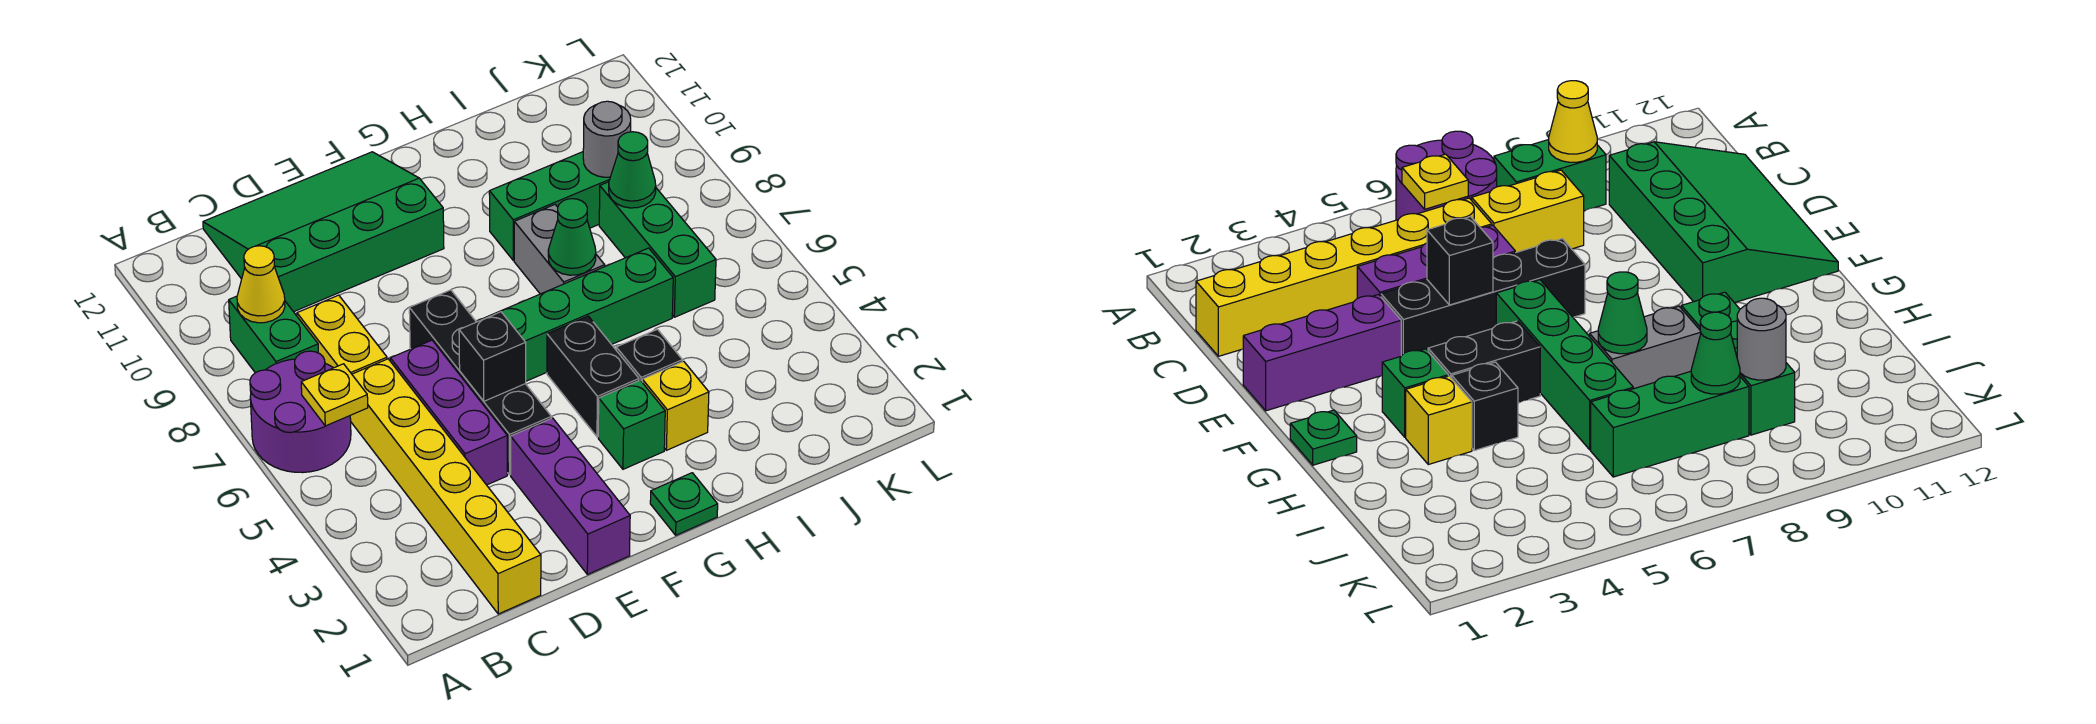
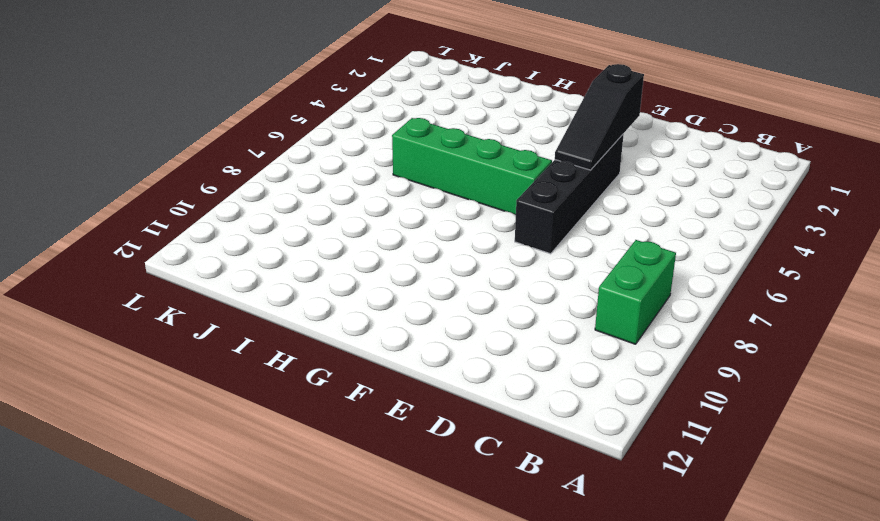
black slope E3:E5 level 2 top 3 -> black brick E5 level 2
none -> purple round brick A6:B7 level 1
none -> yellow brick C1:C6 level 1
none -> yellow brick C7:C8 level 1

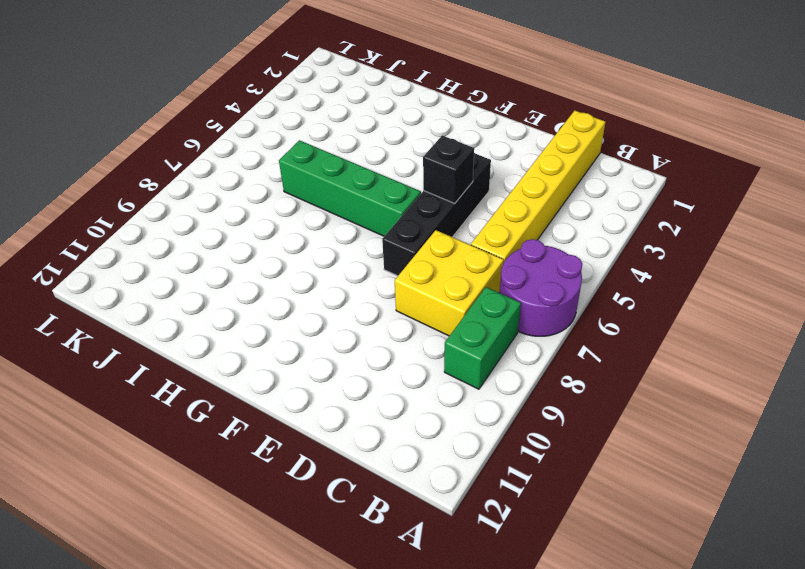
yellow brick C7:D8 level 1 -> yellow brick C7:C8 level 1
none -> green slope C10:F12 level 1 top 10
none -> purple brick D4:D6 level 1
none -> purple brick E1:E3 level 1

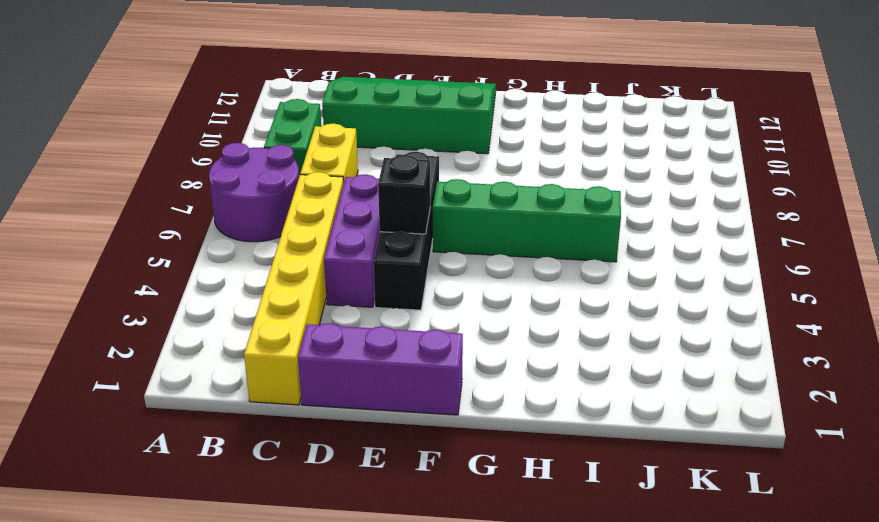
purple brick D1:F1 level 1 -> purple brick E1:E3 level 1
none -> green plate G1 level 1
none -> green brick G3 level 1
none -> black brick G4:G5 level 1

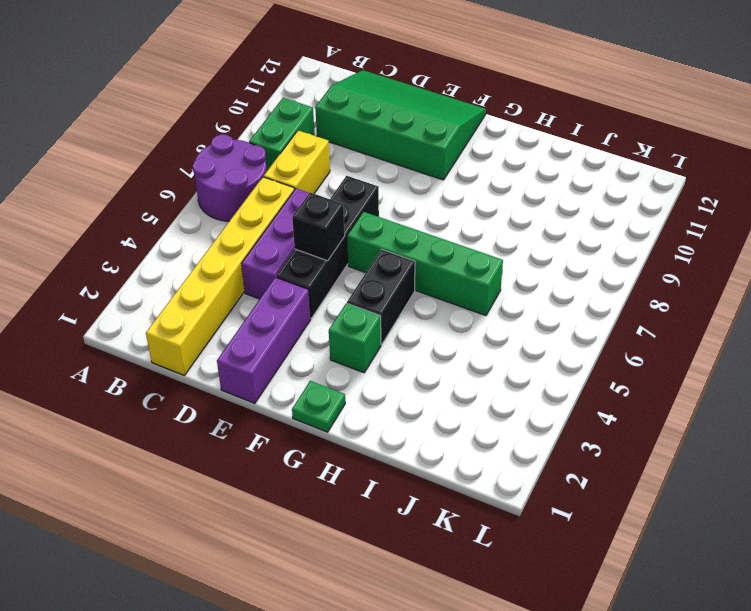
none -> yellow brick H3 level 1
none -> black brick H4 level 1
none -> grey brick H7:H8 level 1

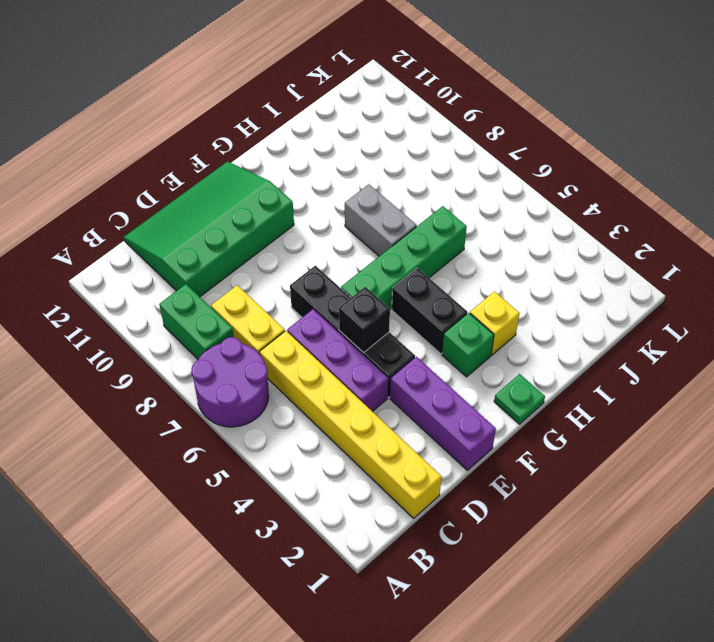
none -> black brick H4 level 1
none -> green brick H9:J9 level 1
none -> green brick J6:J8 level 1

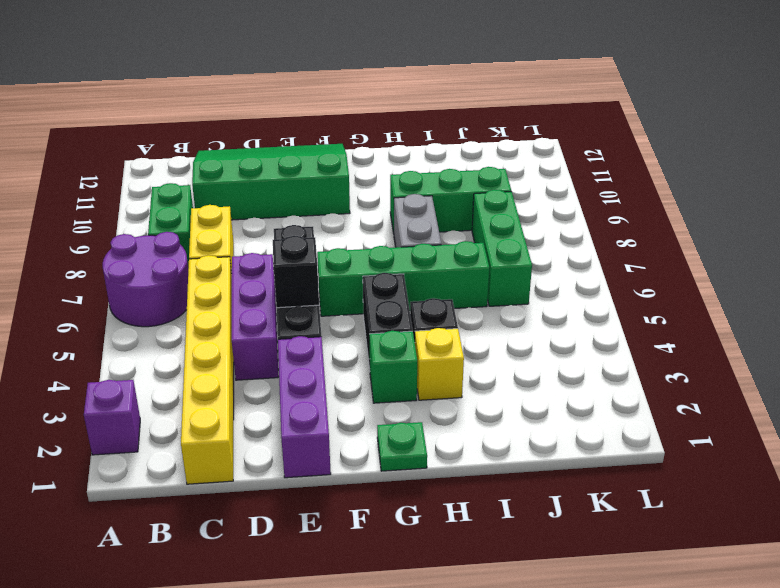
purple brick A2 level 1 -> none
none -> yellow plate B6 level 2
none -> yellow cone B9 level 2
none -> green cone H7 level 2

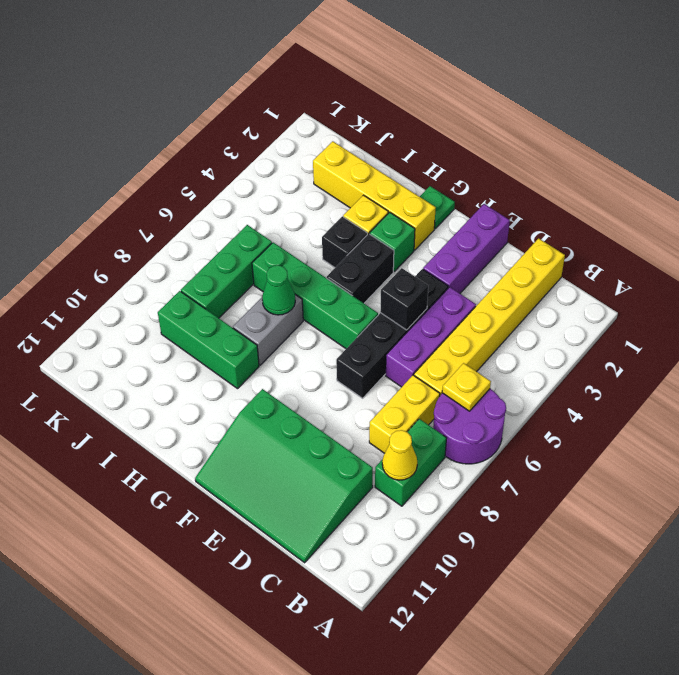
yellow brick G2:J2 level 1 -> none
none -> green cone J8 level 2
none -> grey round brick J9 level 2

